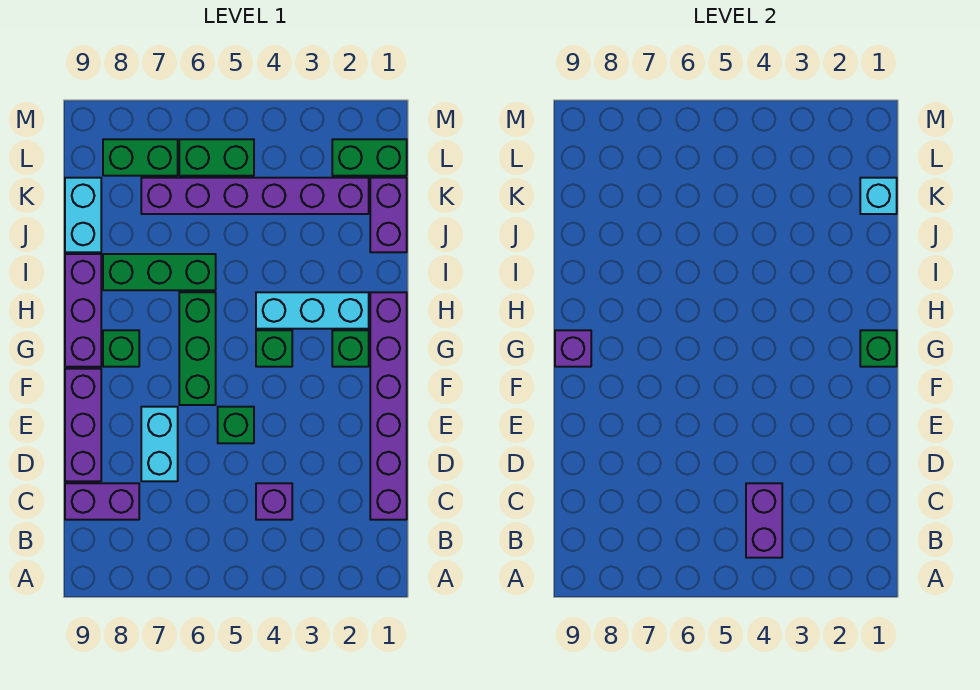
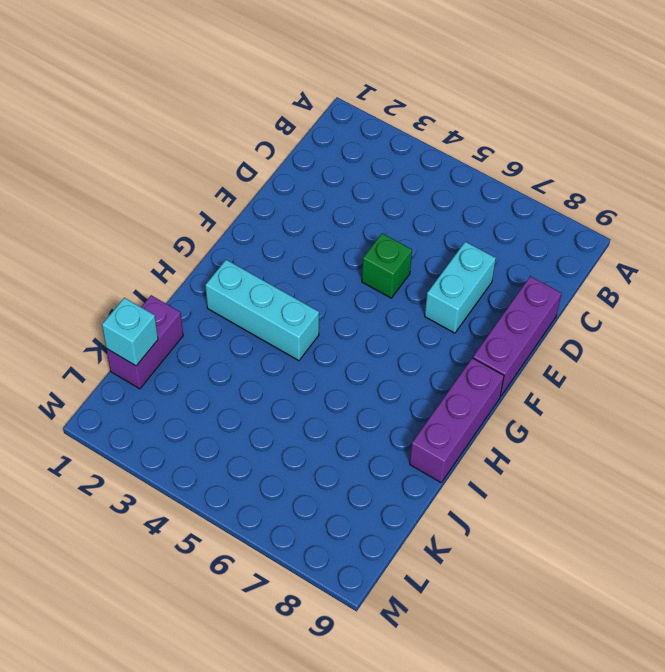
none -> purple brick C1:H1 level 1
none -> purple brick C4 level 1
none -> purple brick C8:C9 level 1

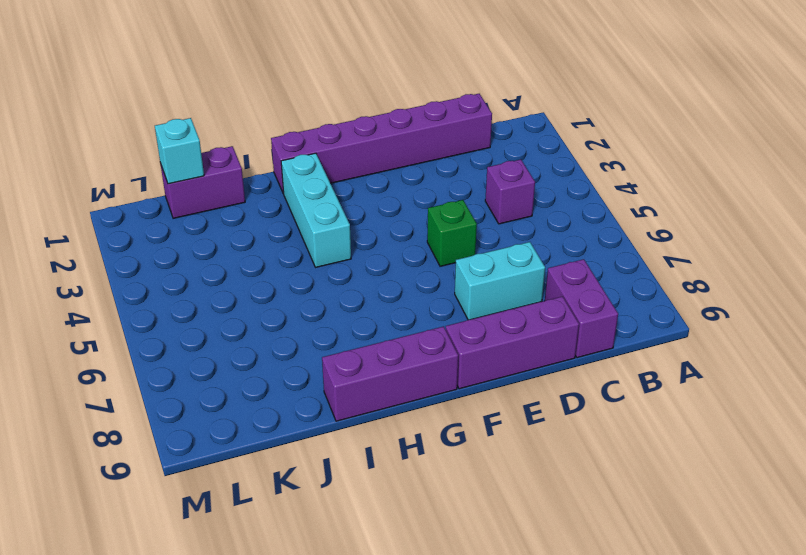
none -> green brick F6:H6 level 1
none -> green brick G2 level 1
none -> green brick G4 level 1

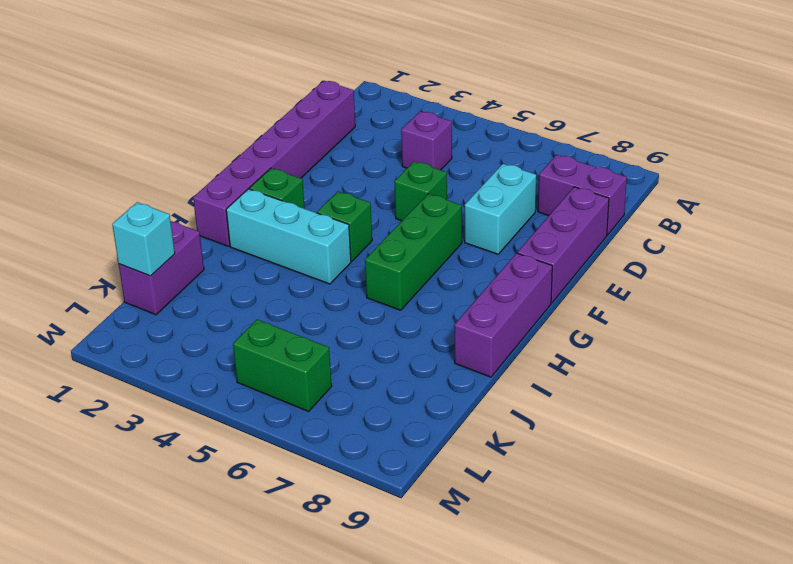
none -> green brick G8 level 1
none -> green brick I6:I8 level 1
none -> cyan brick J9:K9 level 1

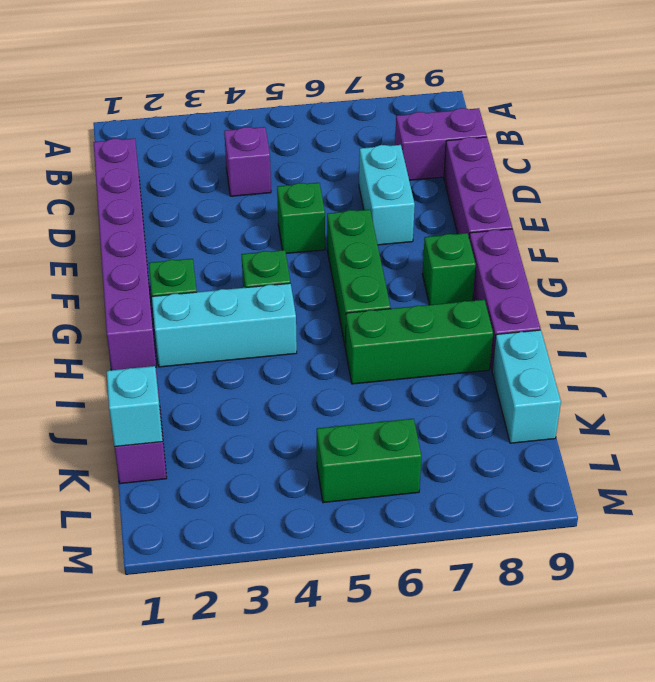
none -> purple brick K2:K7 level 1
none -> green brick L1:L2 level 1
none -> green brick L7:L8 level 1

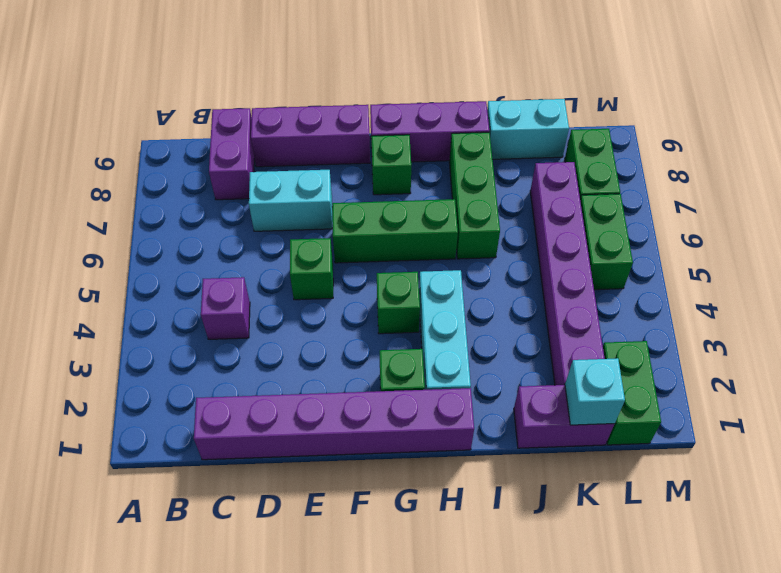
none -> purple brick B4:C4 level 2
none -> green brick G1 level 2
none -> purple brick G9 level 2

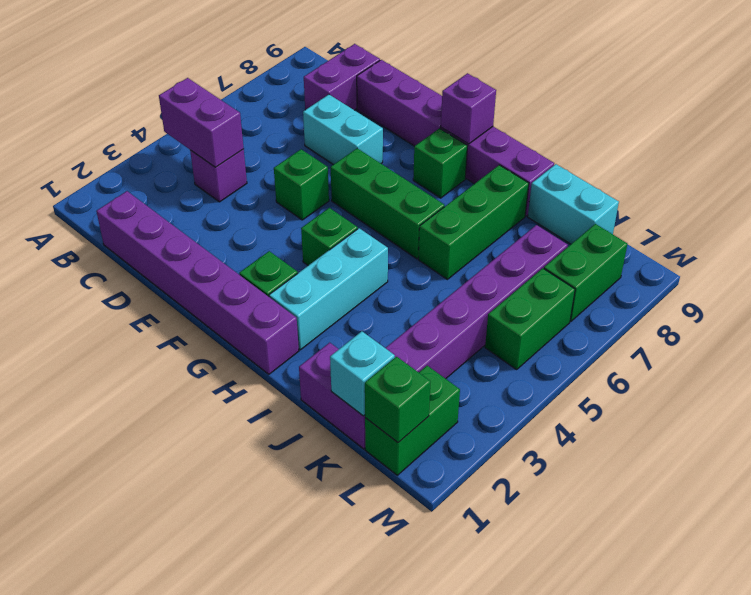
green brick L1 level 2 -> green brick G1 level 2

